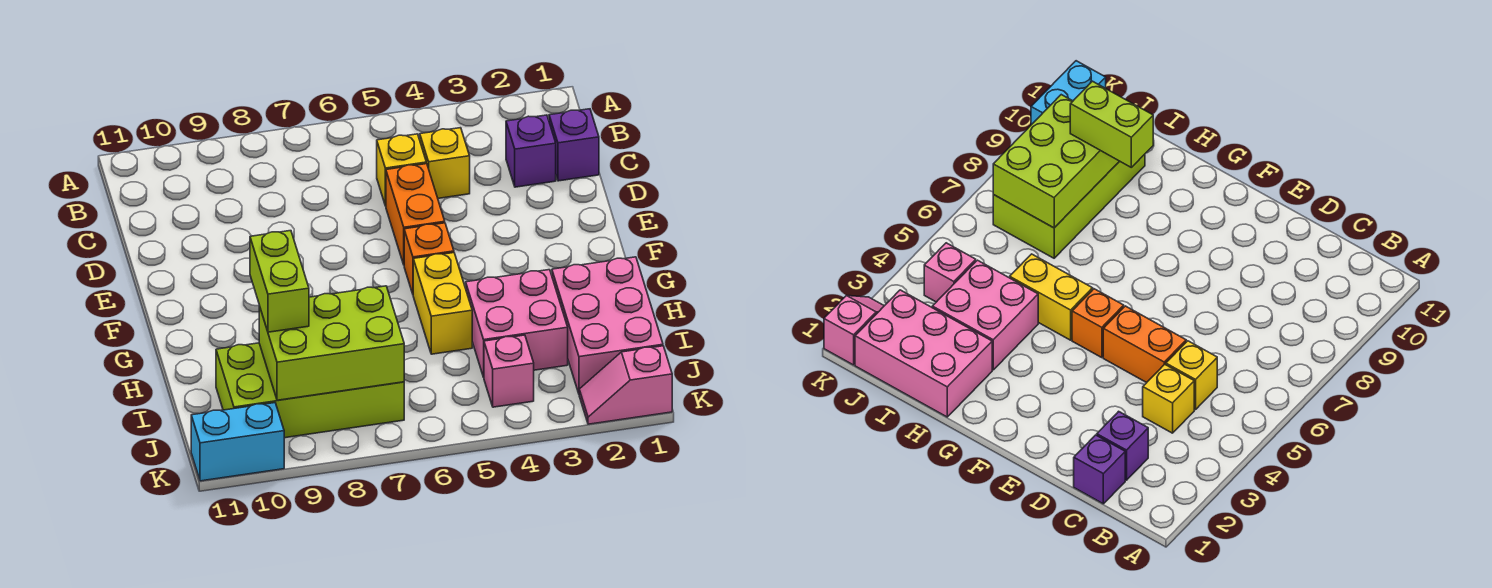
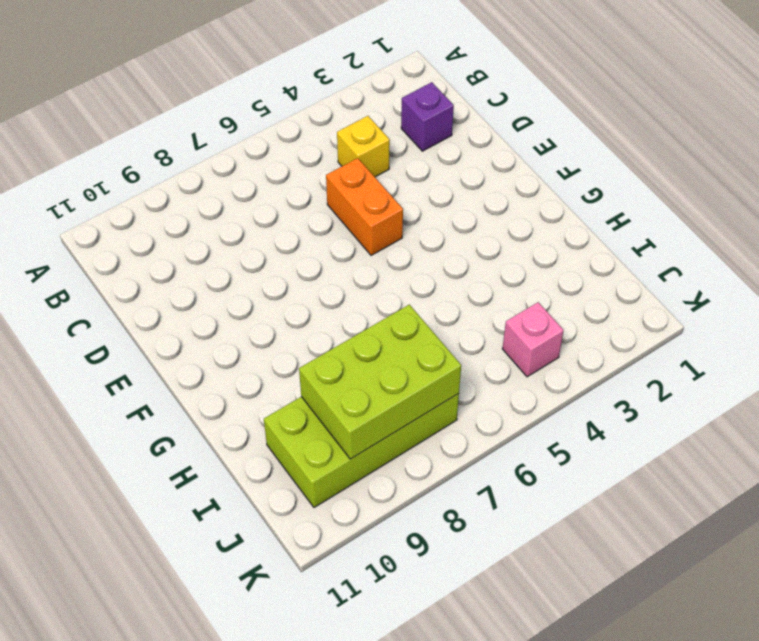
none -> purple brick C1 level 1
none -> yellow brick C5 level 1
none -> orange brick F5 level 1

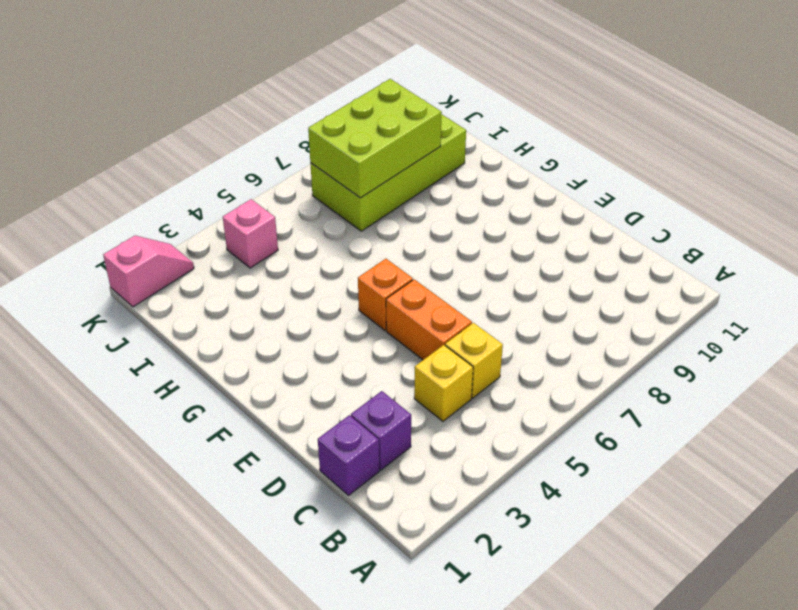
none -> yellow brick G5:H5 level 1
none -> pink brick H1:J2 level 1
none -> pink brick H3:I4 level 1

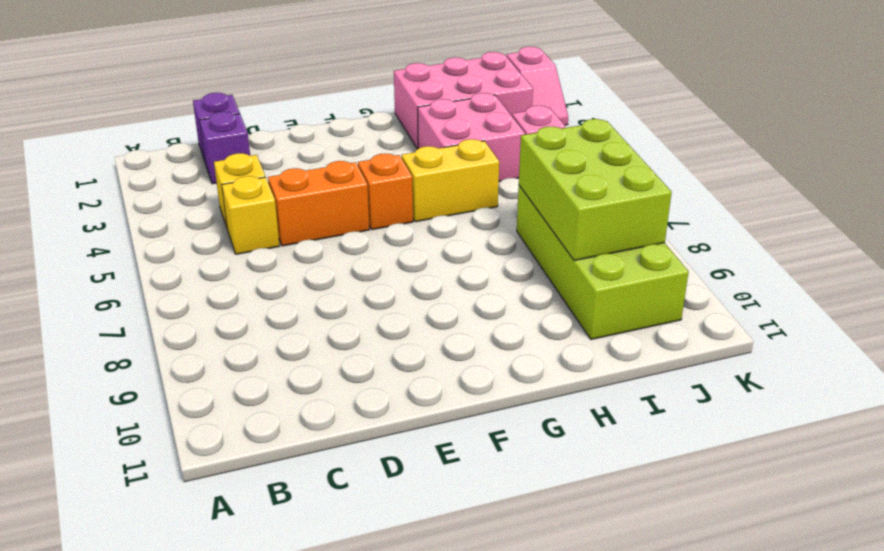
none -> cyan brick K10:K11 level 1
none -> lime brick H9:I9 level 3

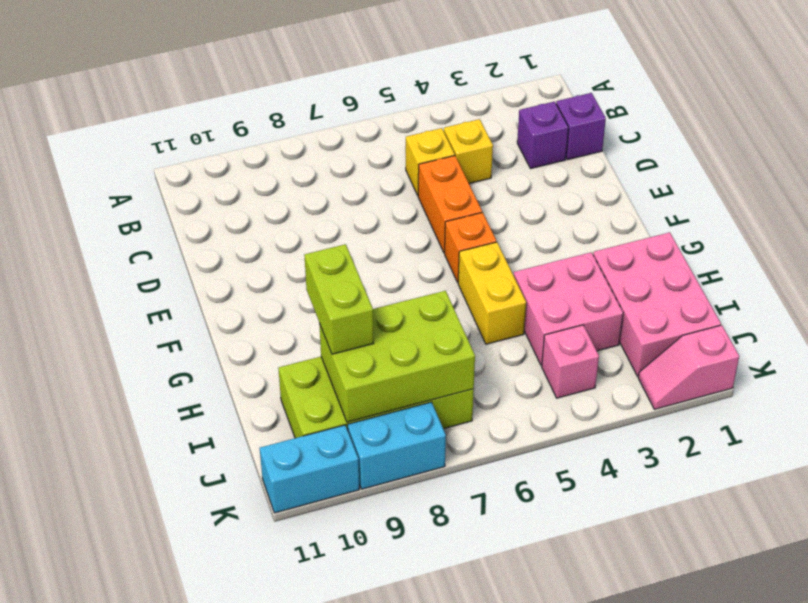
cyan brick K8:K9 level 1 -> none

